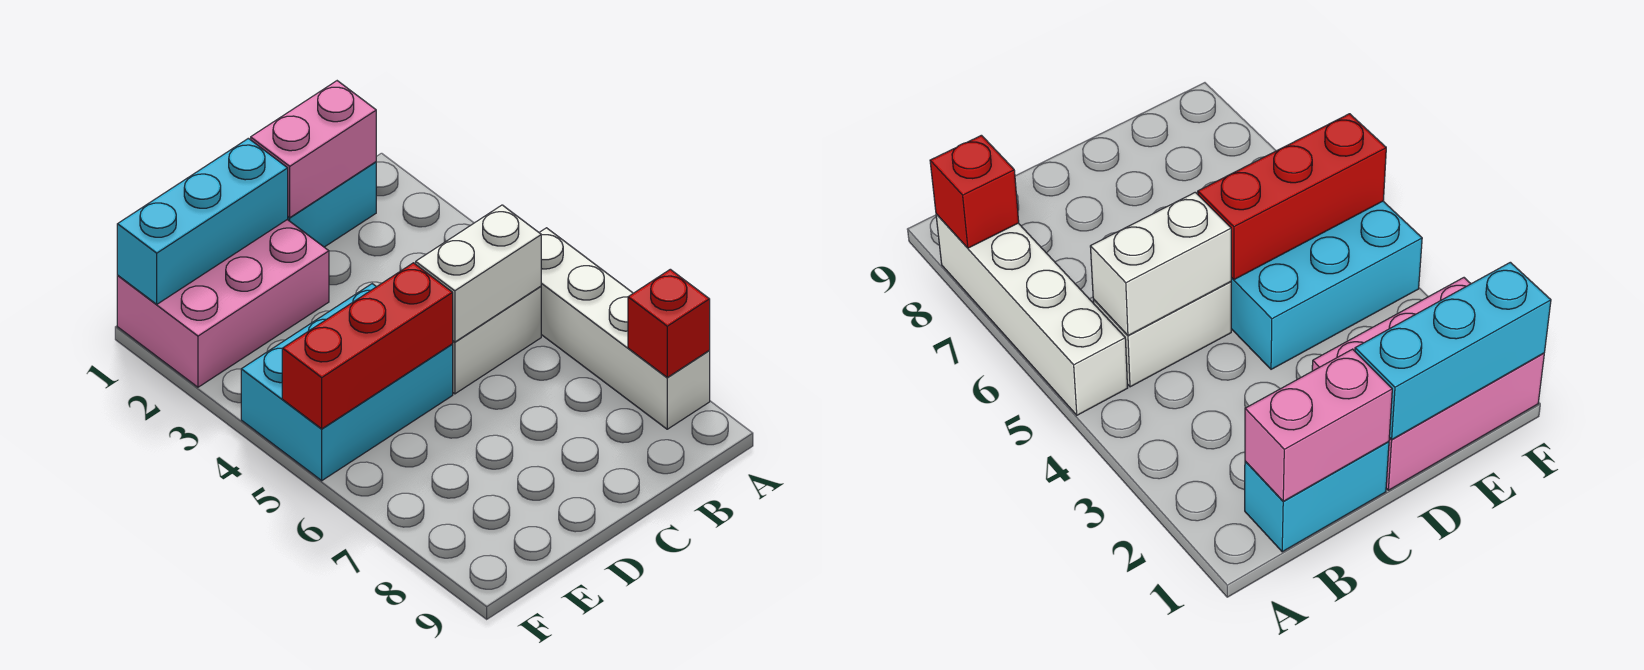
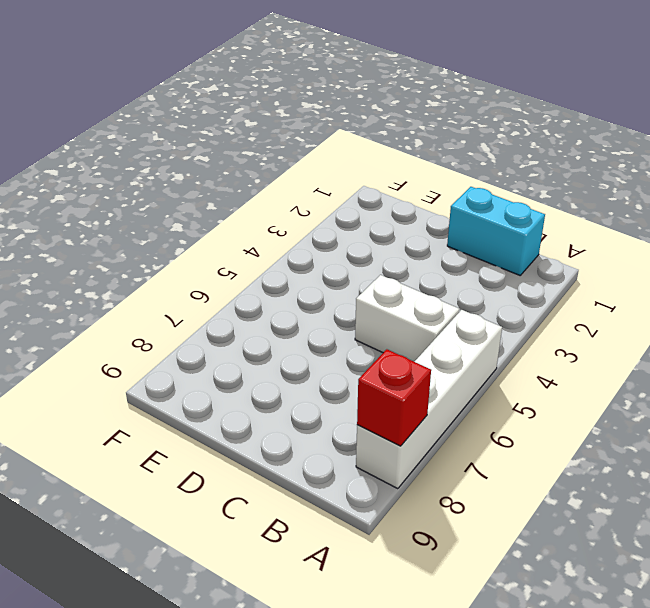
none -> pink brick D1:F2 level 1
none -> cyan brick D4:F5 level 1

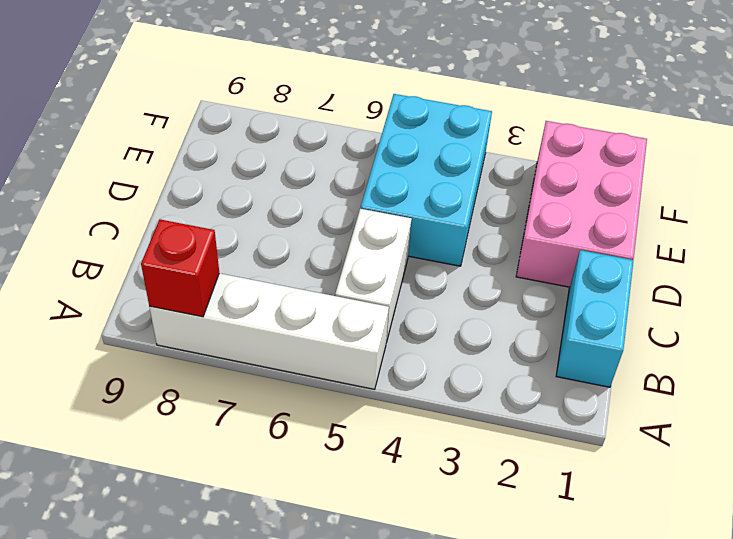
none -> pink brick B1:C1 level 2
none -> white brick B5:C5 level 2

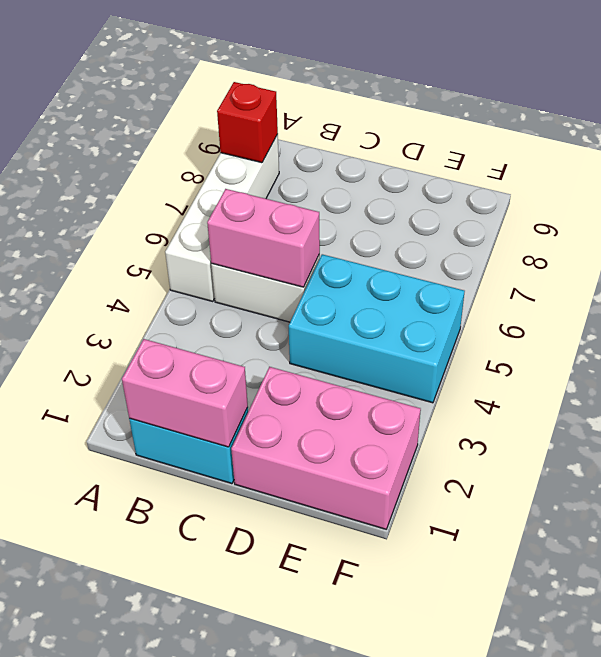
pink brick B5:C5 level 2 -> white brick B5:C5 level 2
none -> cyan brick D1:F1 level 2
none -> red brick D5:F5 level 2

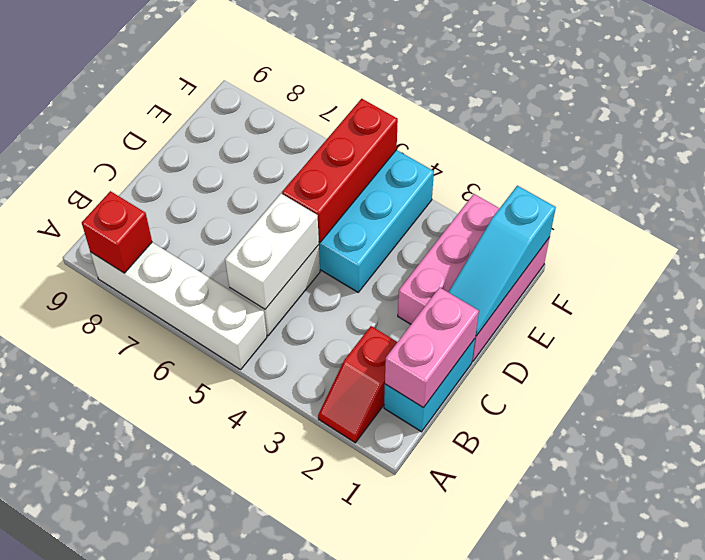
red slope A2:B2 level 1 top B -> none
cyan slope D1:F1 level 2 top F -> cyan brick D1:F1 level 2

